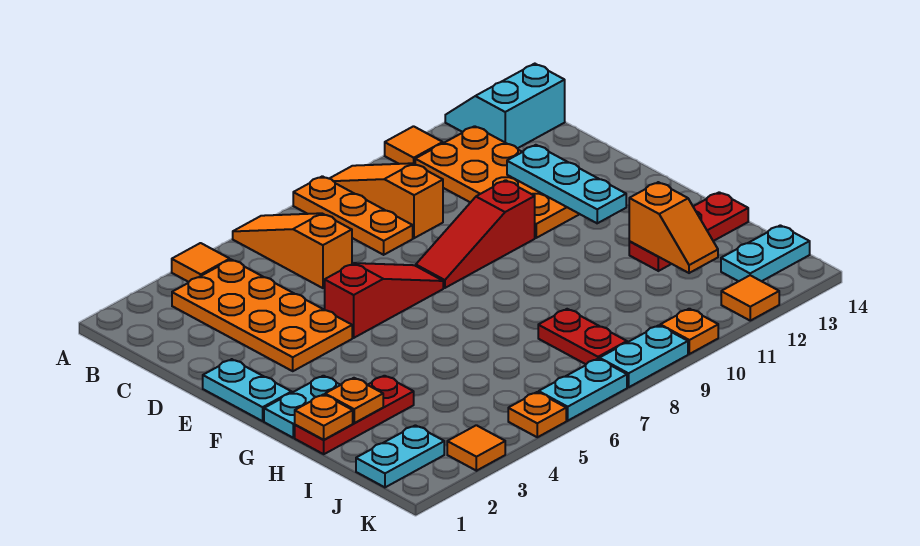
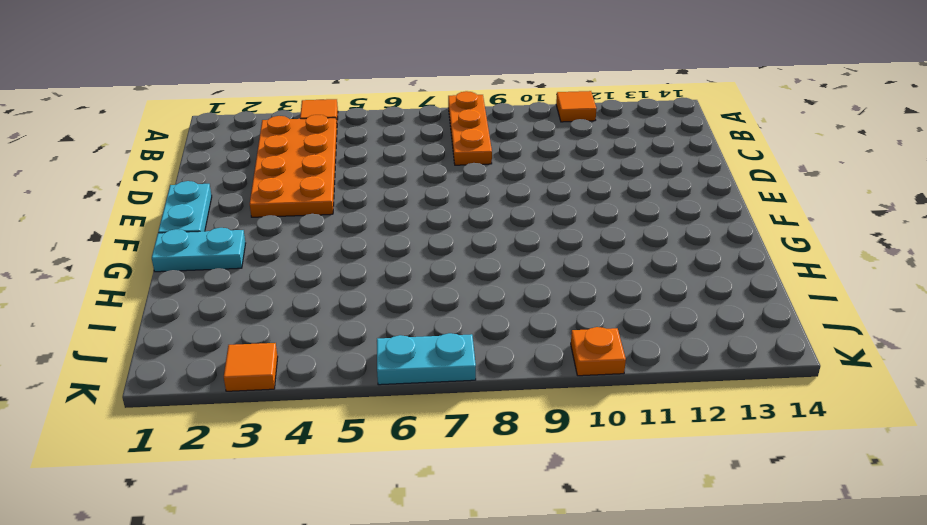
none -> orange slope A6:C6 level 1 top C
none -> orange slope A9:C9 level 1 top C
none -> cyan slope A13:B14 level 1 top B

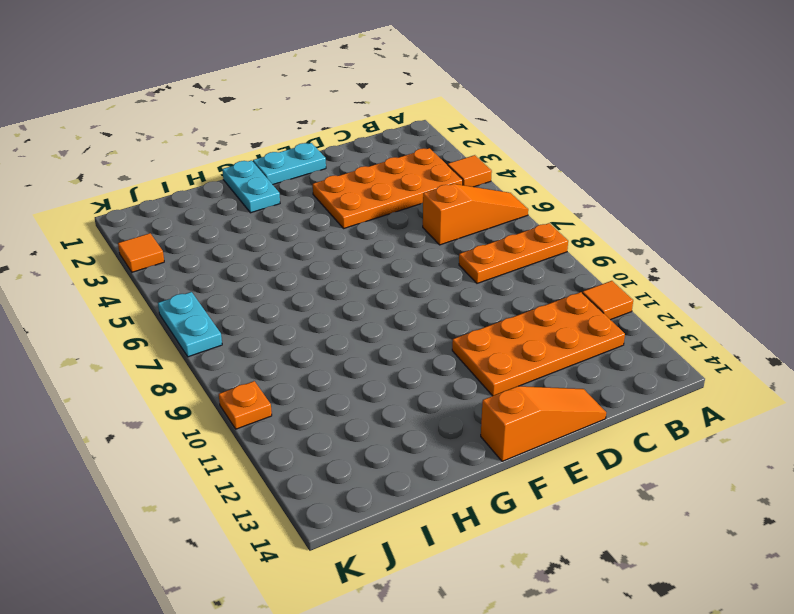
orange slope D14:F14 level 1 top F -> orange slope A9:C9 level 1 top C
none -> cyan slope A13:B14 level 1 top B
none -> red slope E5:E7 level 1 top 5
none -> red slope E8:E10 level 1 top 10

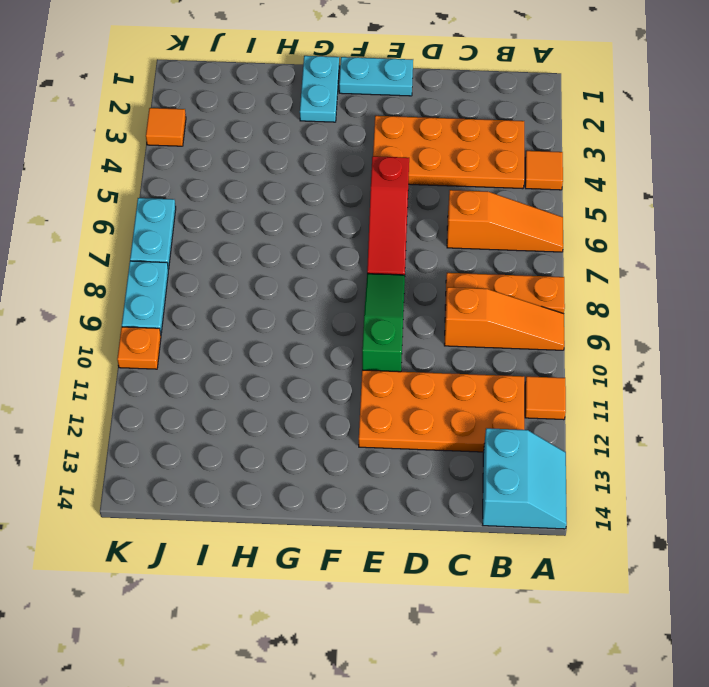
green slope E8:E10 level 1 top 10 -> red slope E8:E10 level 1 top 10
none -> red plate H1:H3 level 1
none -> red plate H12:H14 level 1
none -> red plate I8:J8 level 1

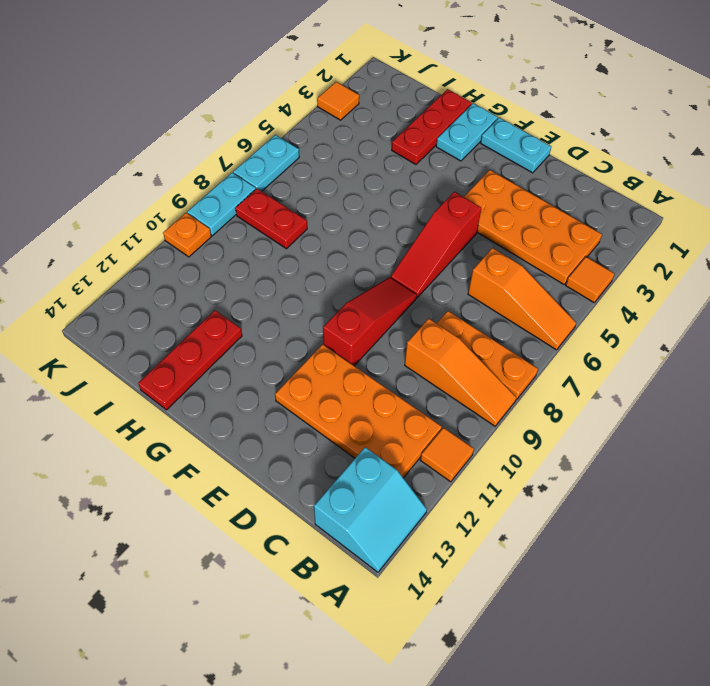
none -> cyan plate J1:J2 level 1
none -> cyan plate J13:J14 level 1
none -> orange plate K5 level 1

